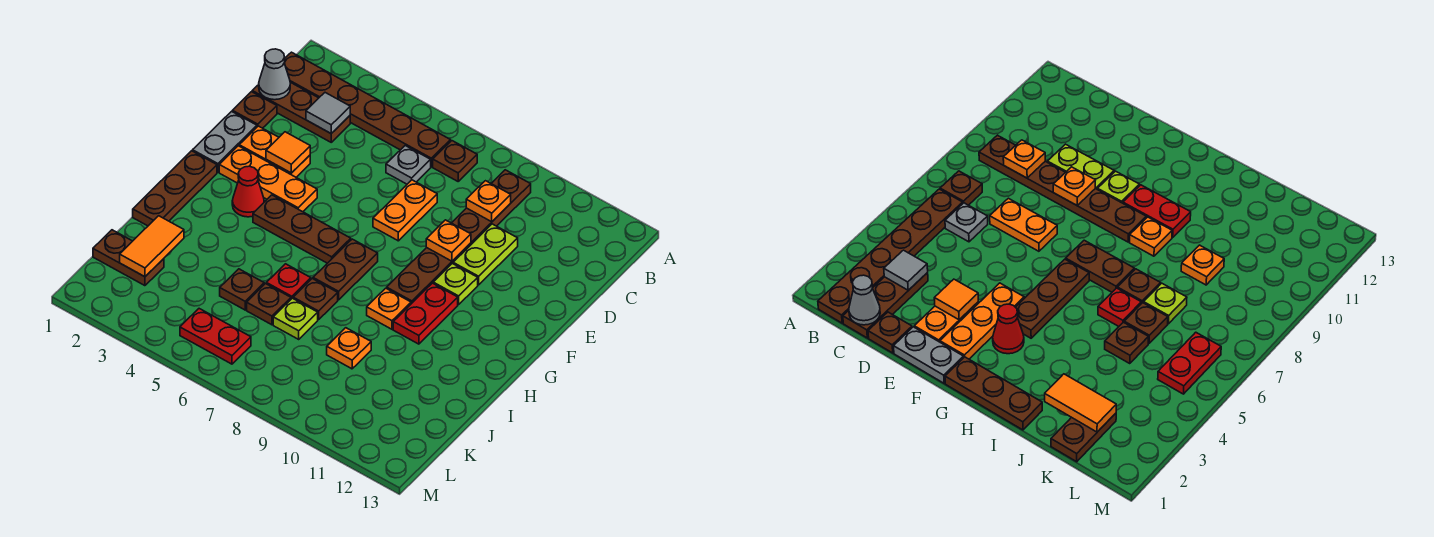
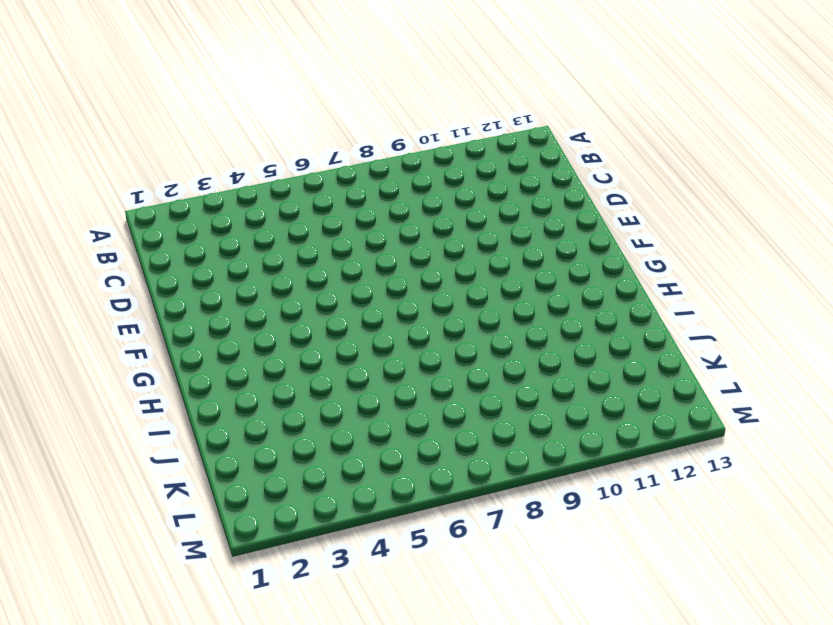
none -> brown plate B1:B6 level 1
none -> brown plate B7 level 1
none -> brown plate B9:G9 level 1
none -> brown plate C1:C3 level 1

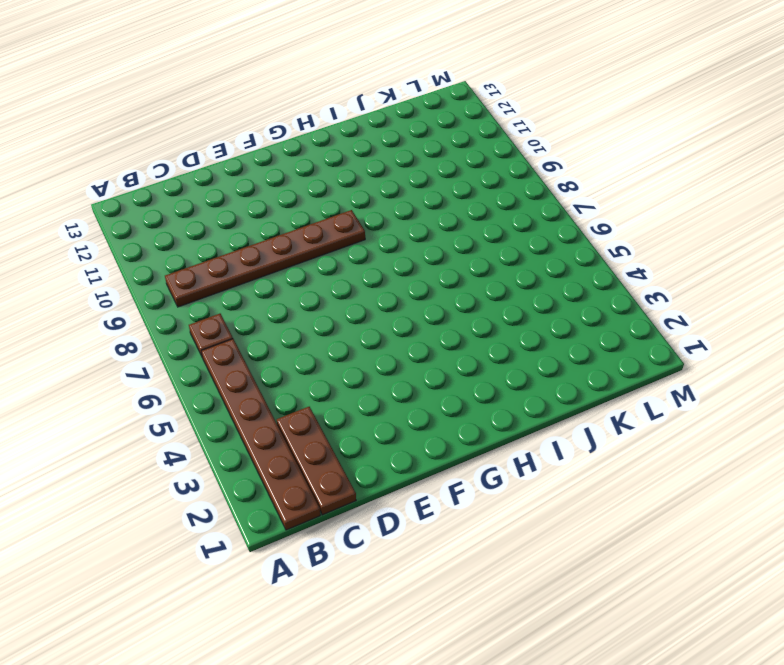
none -> grey plate C6 level 1
none -> brown plate D1 level 1
none -> orange plate D7:E7 level 1
none -> lime plate D10:E10 level 1

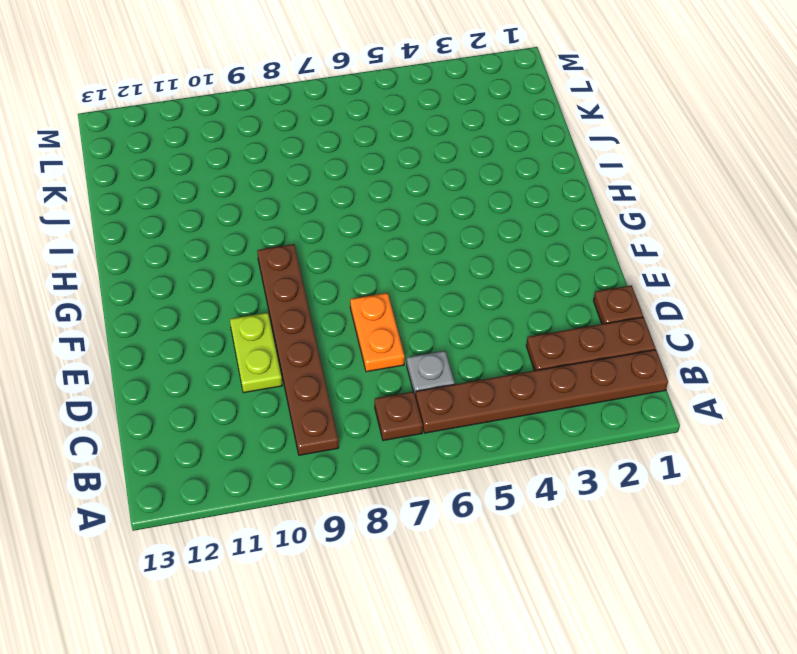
none -> grey plate E1:F1 level 1
none -> orange plate E2:E3 level 1
none -> orange plate F2:F4 level 1
none -> lime plate F10 level 1

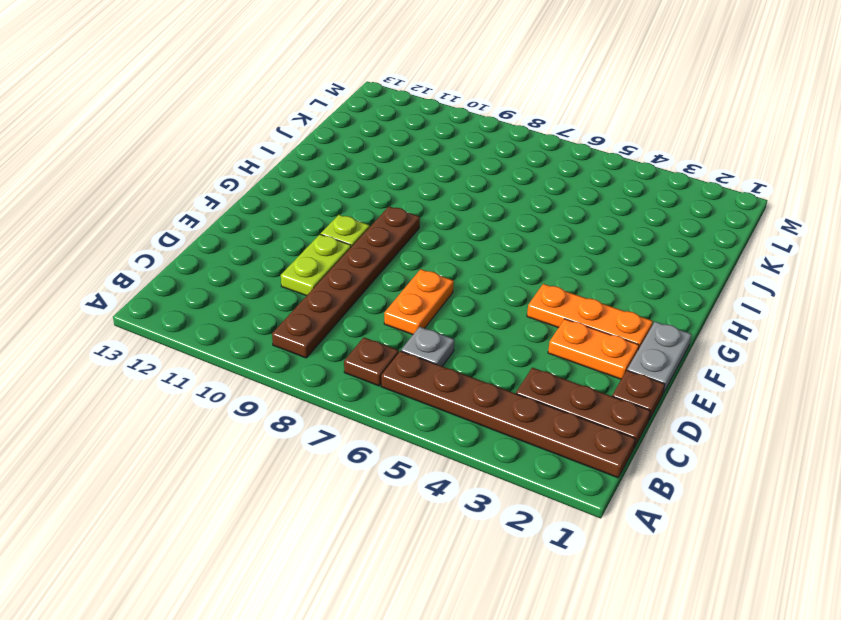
none -> brown plate G1:I1 level 1
none -> red cone G3 level 1
none -> brown plate G4:G6 level 1
none -> brown plate G7:H7 level 1

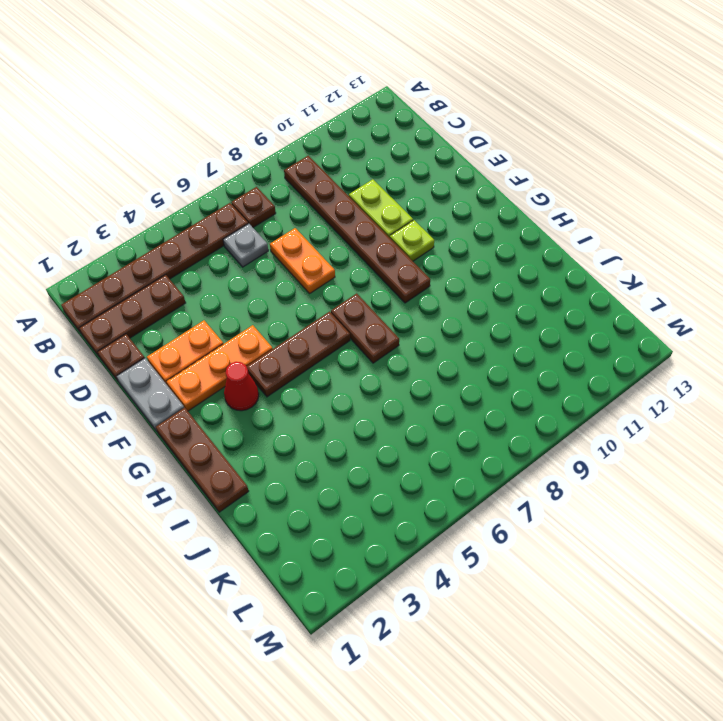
none -> red plate G10:H10 level 1
none -> orange plate H9 level 1
none -> red plate I6 level 1
none -> brown plate I7 level 1

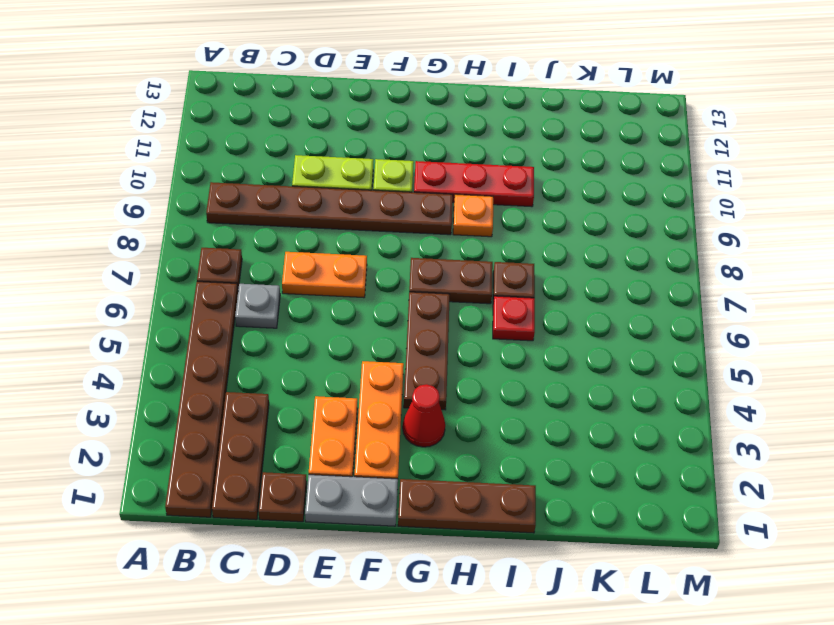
red plate G10:I10 level 1 -> red plate G10:H10 level 1
none -> brown plate J5 level 1
none -> brown plate J6 level 1
none -> lime plate J7 level 1
none -> orange plate J9 level 1

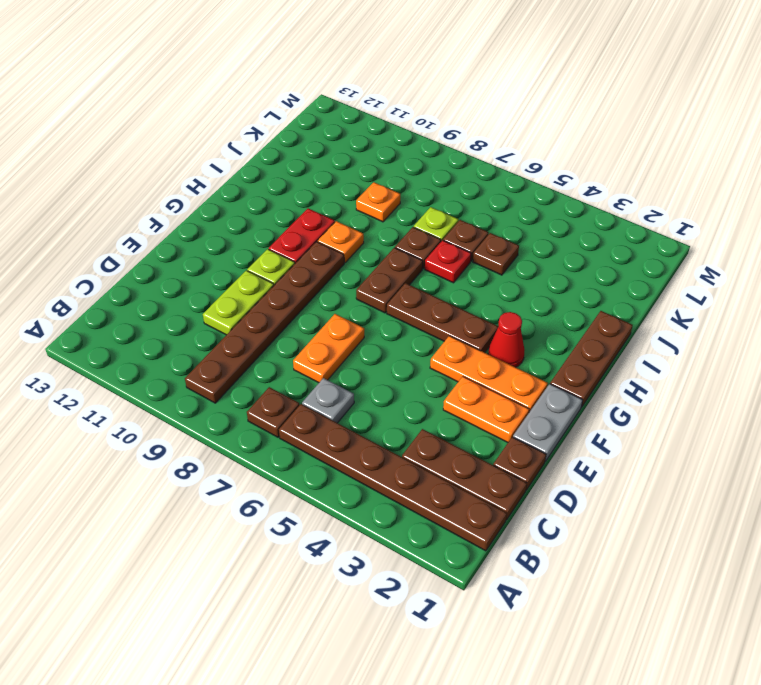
none -> brown plate K1:K2 level 1
none -> red plate L5:L6 level 1
none -> grey cone C1 level 2
none -> grey tile C3 level 2

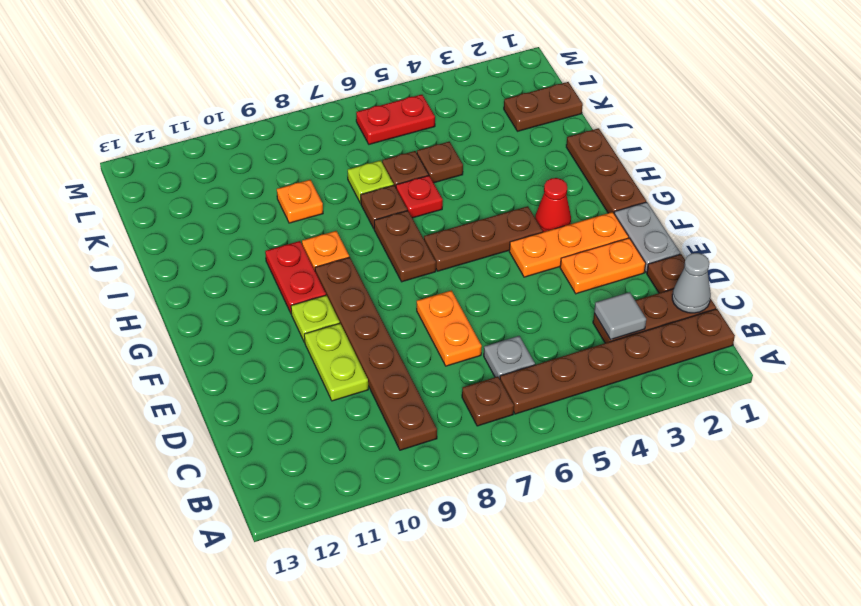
none -> orange plate C9 level 2
none -> orange tile E3 level 2
none -> orange plate E9 level 2
none -> orange tile J2:K2 level 2

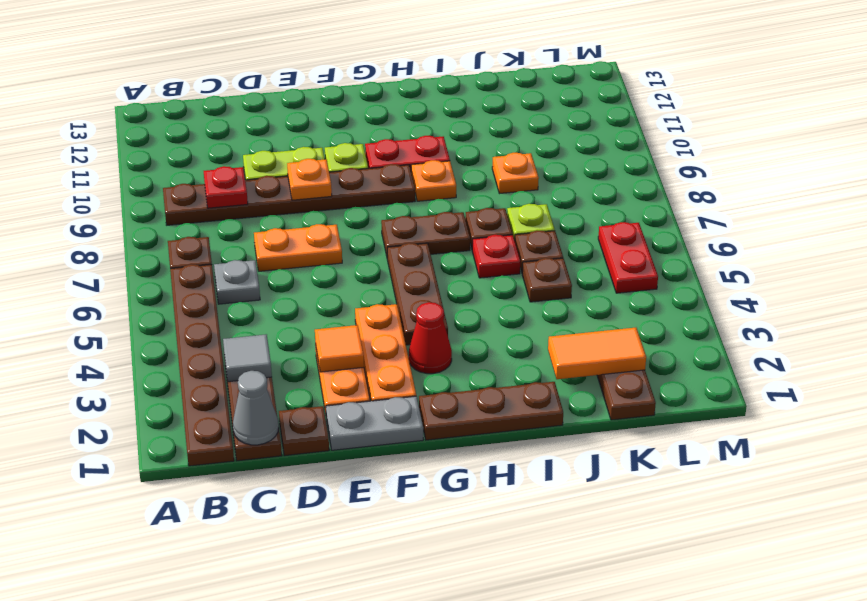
red plate C9 level 2 -> orange plate C9 level 2

